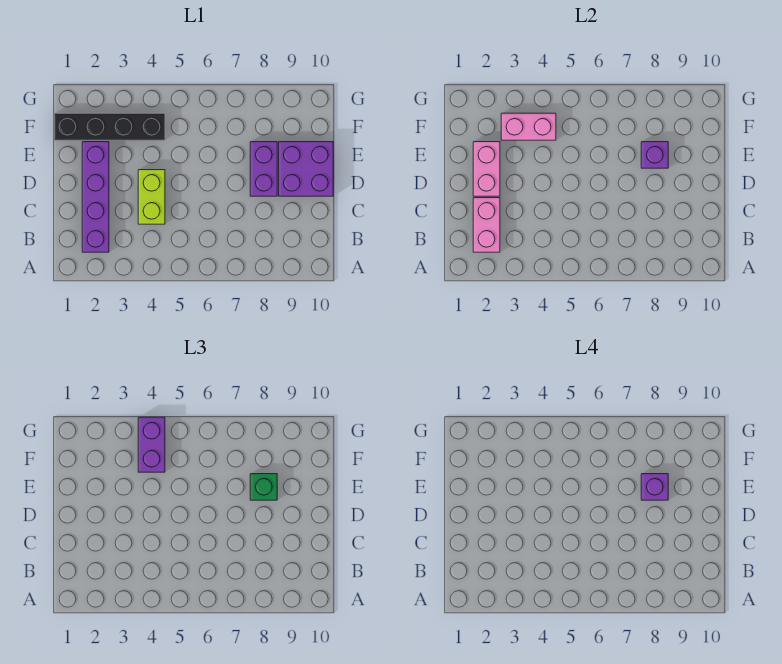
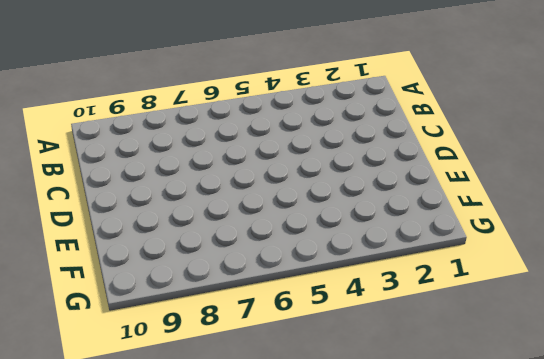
none -> purple brick B2:E2 level 1
none -> lime brick C4:D4 level 1
none -> purple brick D8:E8 level 1

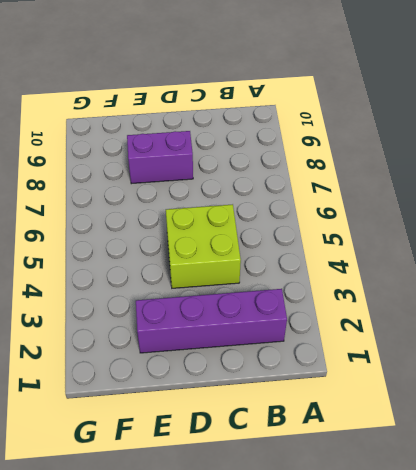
lime brick C4:D5 level 1 -> lime brick C4:D4 level 1
none -> purple brick D9:E10 level 1
none -> black brick F1:F4 level 1
none -> pink brick B2:C2 level 2

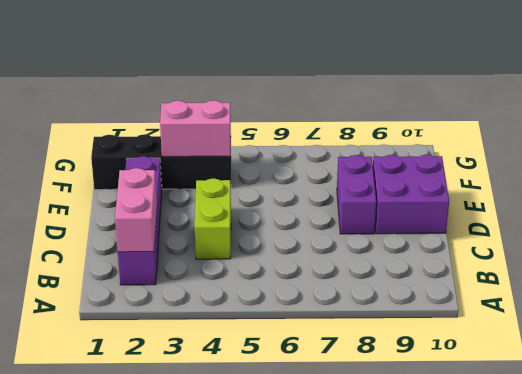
none -> pink brick D2:E2 level 2
none -> purple brick E8 level 2
none -> green brick E8 level 3

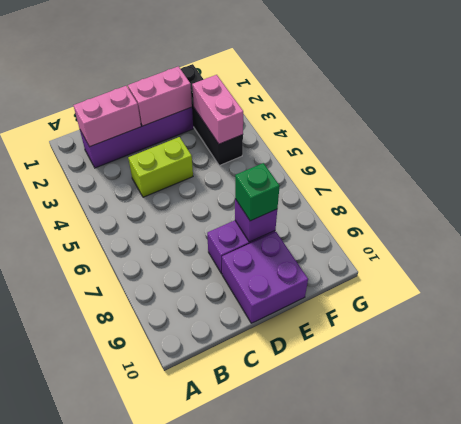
none -> purple brick F4:G4 level 3
none -> purple brick E8 level 4

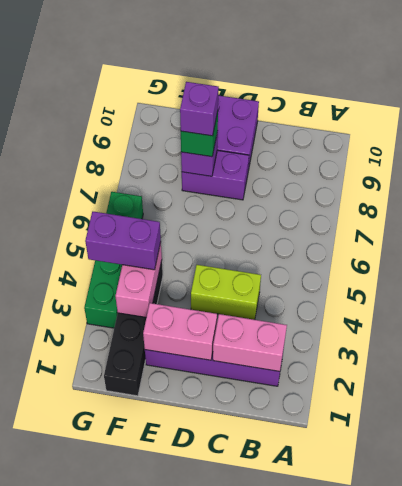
green brick G3:G6 level 1 -> none

